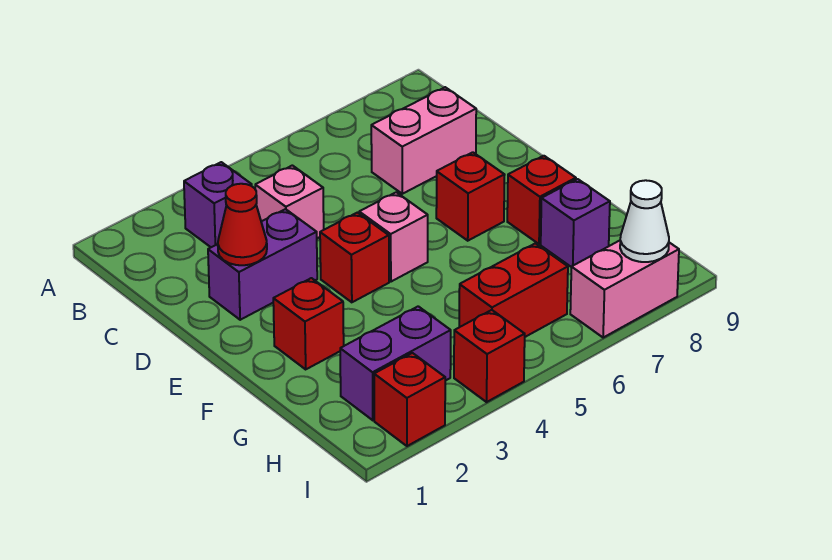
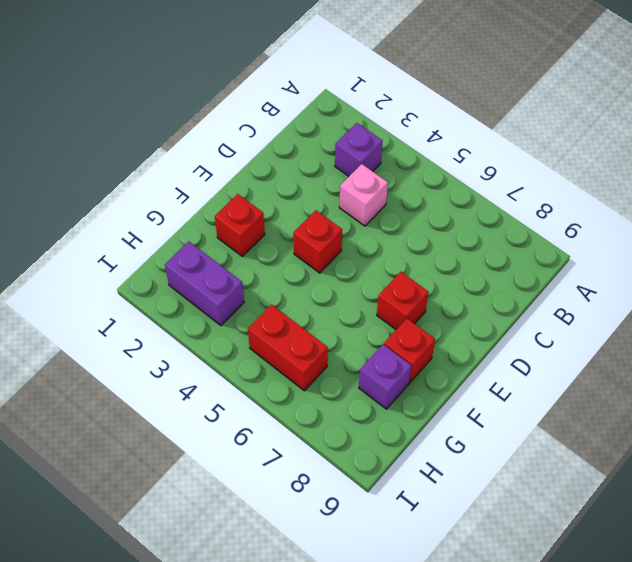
none -> pink brick C7:C8 level 1
none -> purple brick D2:D3 level 1
none -> pink brick E5 level 1

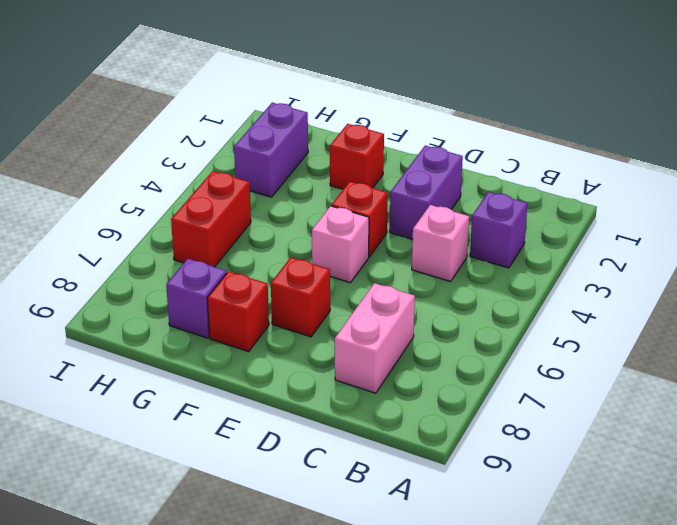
none -> red brick I2 level 1
none -> red brick I4 level 1
none -> pink brick I7:I8 level 1

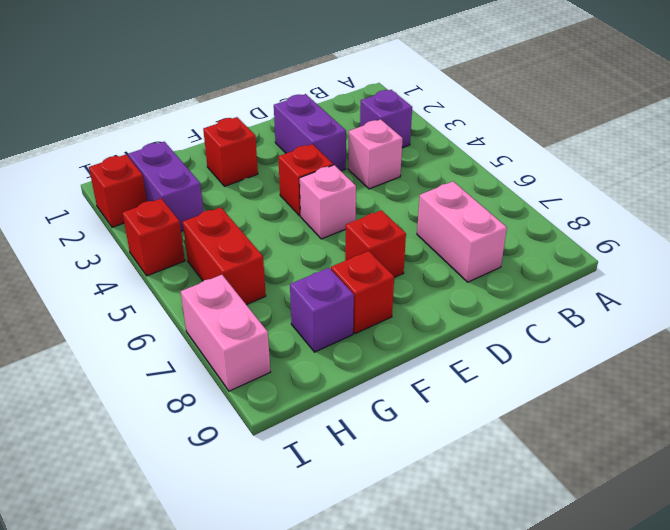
none -> red cone D2 level 2
none -> white cone I8 level 2

